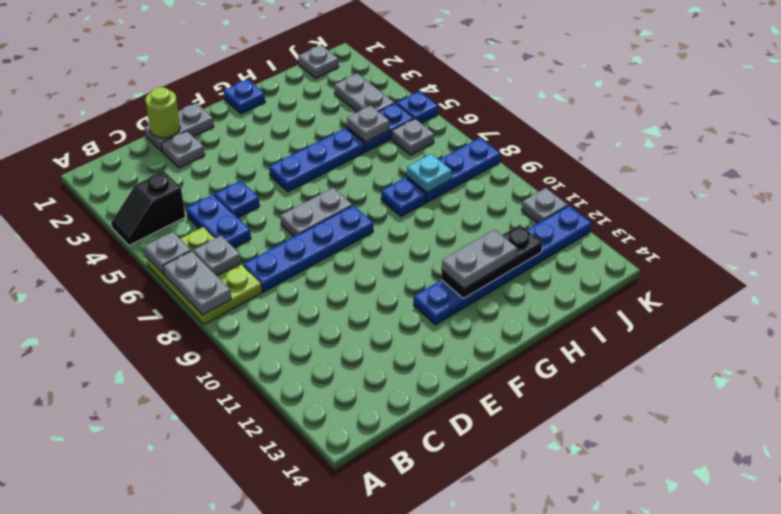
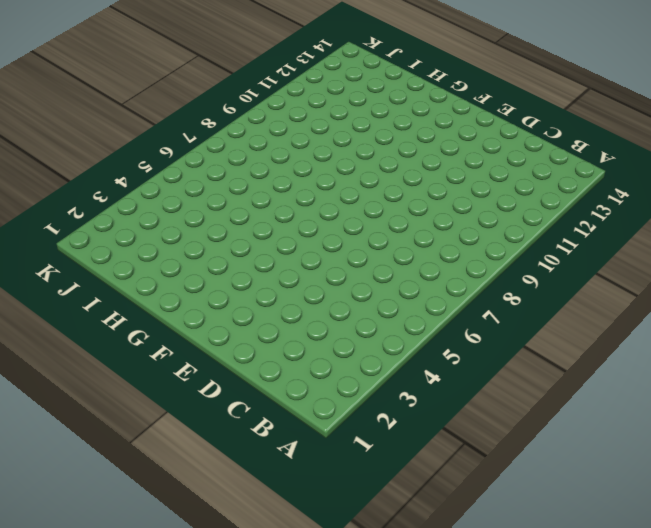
none -> black slope A4:B4 level 1 top B
none -> lime plate A6:B8 level 1
none -> blue plate C5:C6 level 1

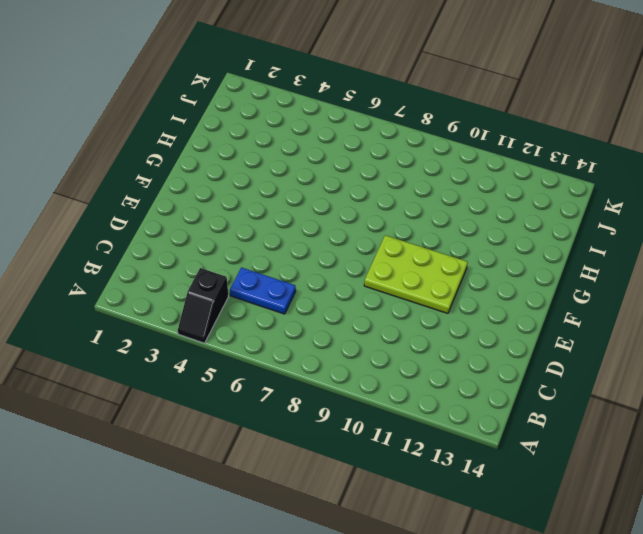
lime plate E9:F11 level 1 -> lime plate A6:B8 level 1
none -> blue plate C8:F8 level 1
none -> grey plate D1:E1 level 1
none -> grey plate D2 level 1

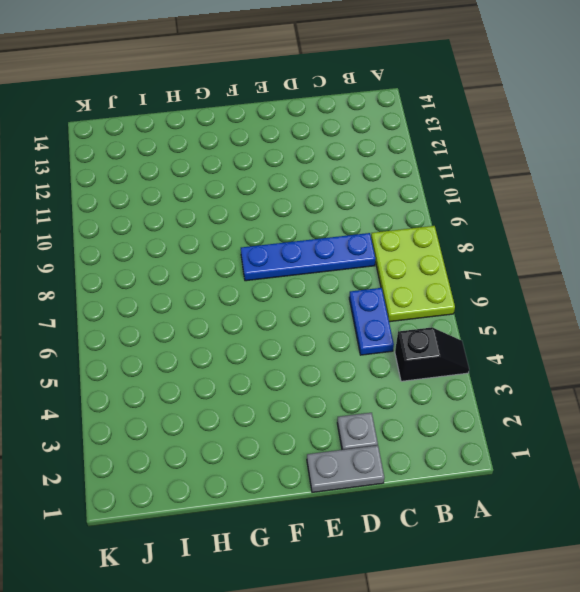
none -> blue plate D5 level 1
none -> grey plate E7:F7 level 1
none -> blue plate F5:H5 level 1

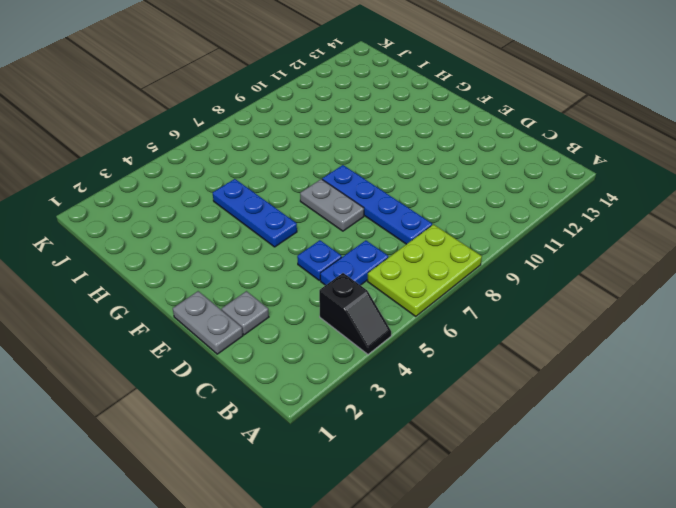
none -> blue plate F12:K12 level 1
none -> blue plate G1 level 1
none -> blue plate H8 level 1

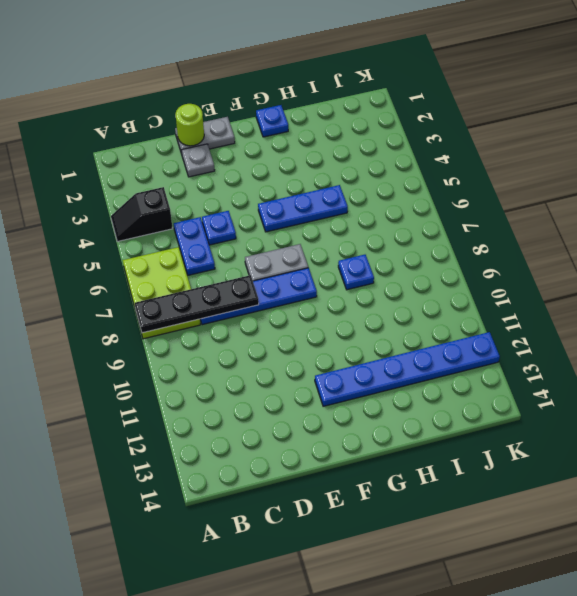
black plate A8:D8 level 2 -> grey plate A7:A8 level 2
none -> blue plate I5:J5 level 1
none -> blue plate I8:K8 level 1
none -> grey plate J1 level 1

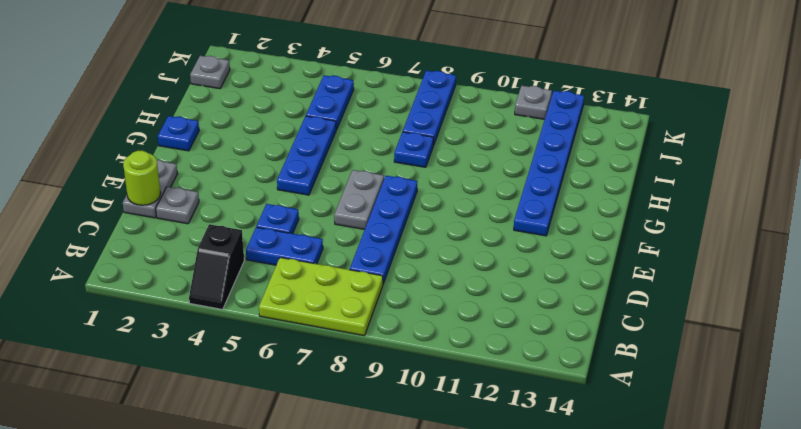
none -> grey plate J3:J4 level 1
none -> grey plate J6 level 1
none -> blue plate K5 level 1

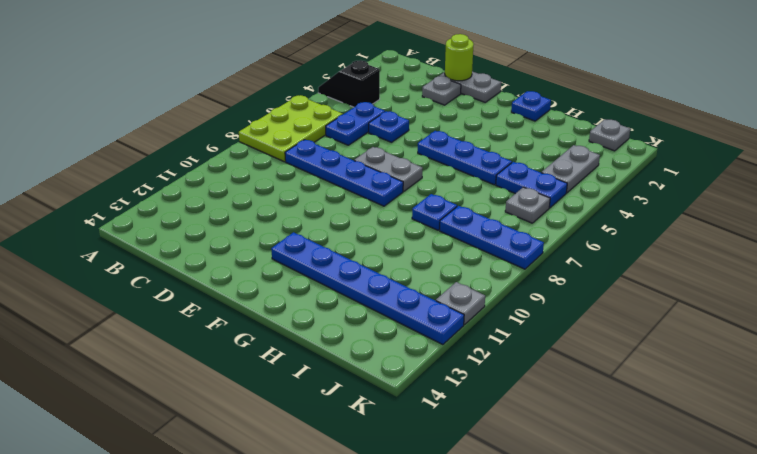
none -> blue plate K5 level 1
none -> grey plate A6 level 2
none -> grey plate A7:A8 level 2

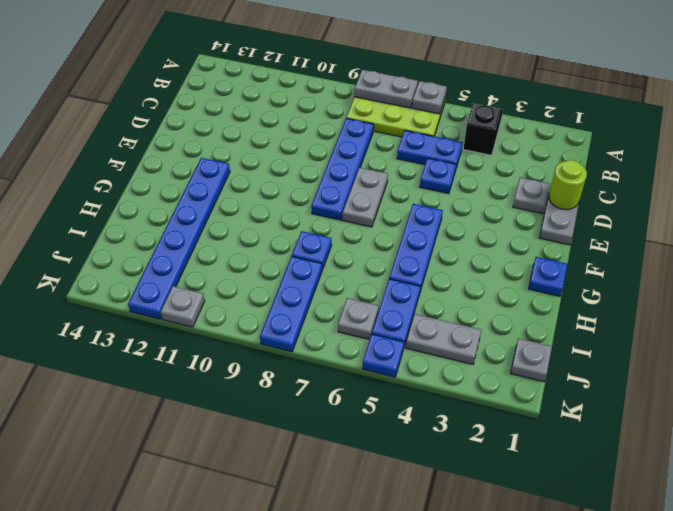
none -> grey plate B7 level 2
none -> black plate G12:I12 level 2
none -> grey plate I5 level 2

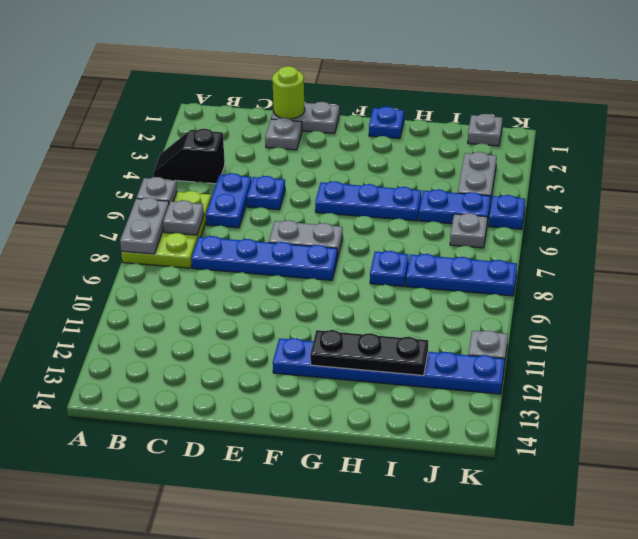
none -> grey plate I5 level 2
none -> cyan plate I8 level 2
none -> grey plate G12:H12 level 3

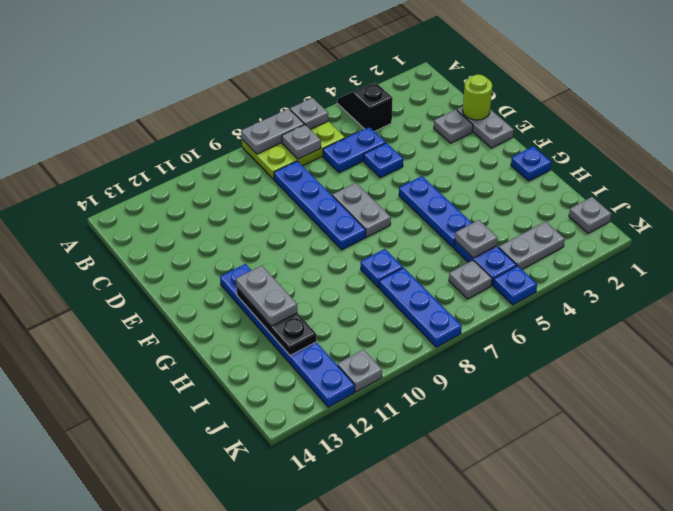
none -> cyan plate I8 level 2

